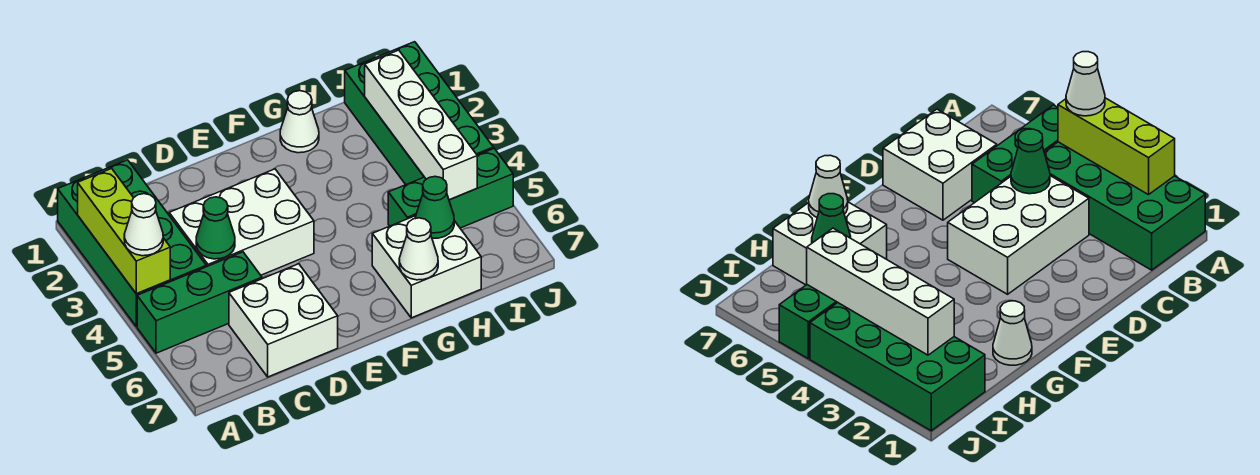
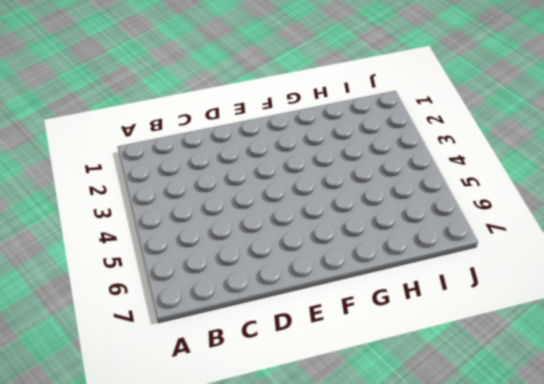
none -> green brick A1:B4 level 1
none -> green brick A5:C5 level 1
none -> white brick C3:E4 level 1

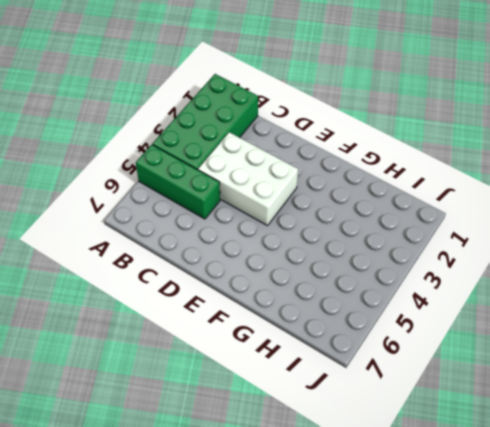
none -> white brick C6:D7 level 1
none -> white cone G1 level 1
none -> white brick G6:H7 level 1

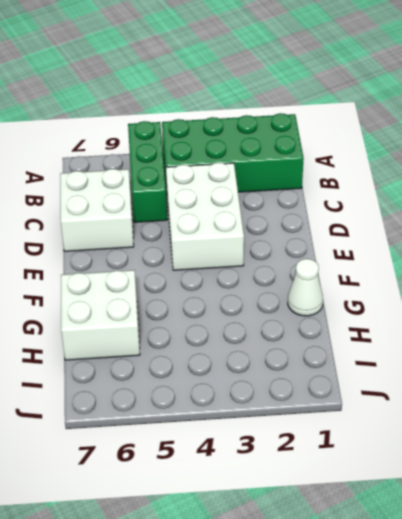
none -> green brick H5:J5 level 1
none -> green brick I1:J4 level 1
none -> lime brick A2:A4 level 2

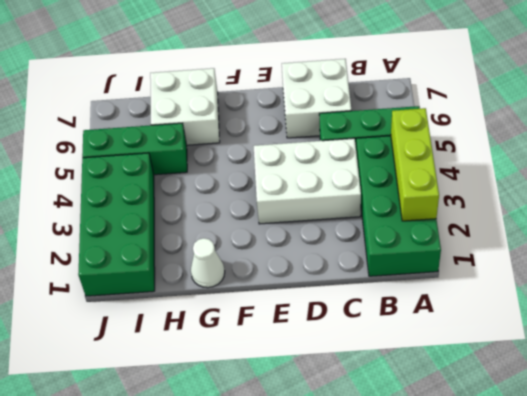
none -> green cone C4 level 2
none -> white cone G7 level 2
none -> green cone H6 level 2

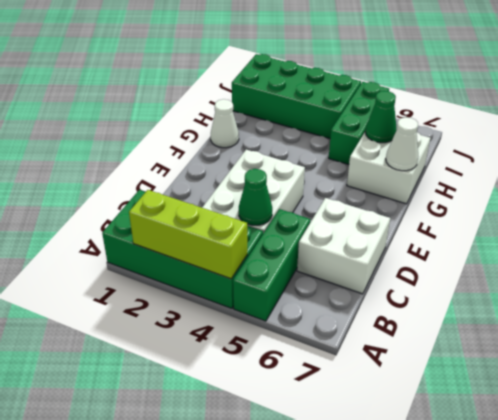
none -> white brick I2:I5 level 2
none -> white cone A4 level 3

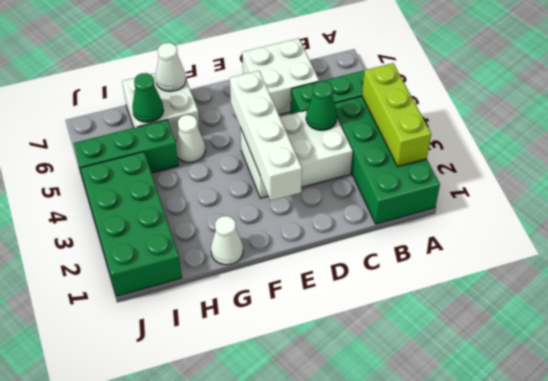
white brick E2:E5 level 2 -> white brick I2:I5 level 2
white cone G5 level 1 -> white cone A4 level 3

